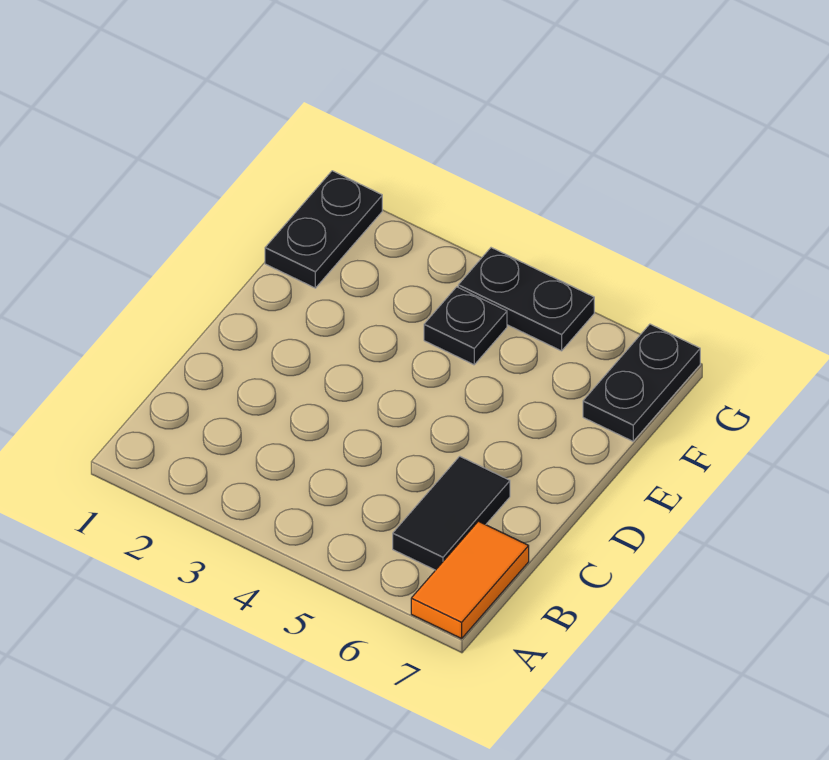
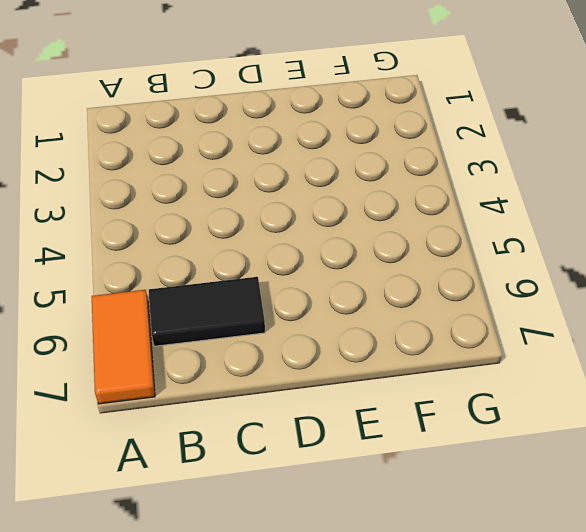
orange tile A6:A7 level 1 -> orange tile A7:B7 level 1
none -> black plate F1:G1 level 1
none -> black plate F4 level 1

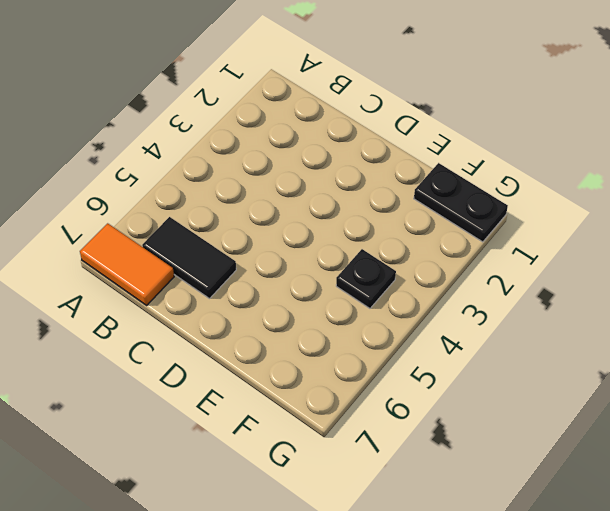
none -> black plate F7:G7 level 1
none -> black plate G4:G5 level 1

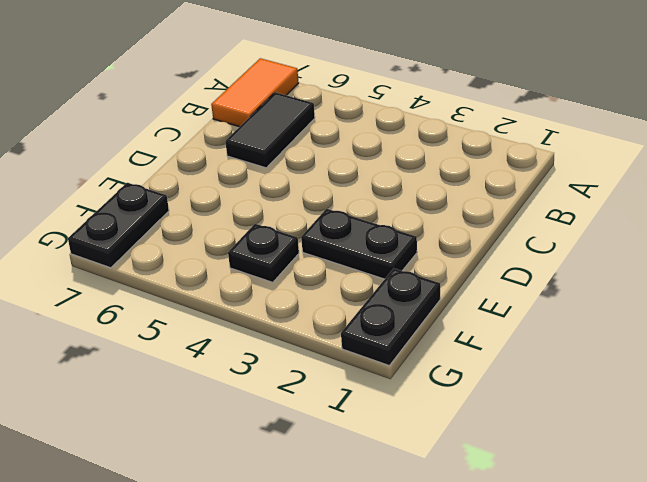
black plate E2:E3 level 1 -> black plate G4:G5 level 1

